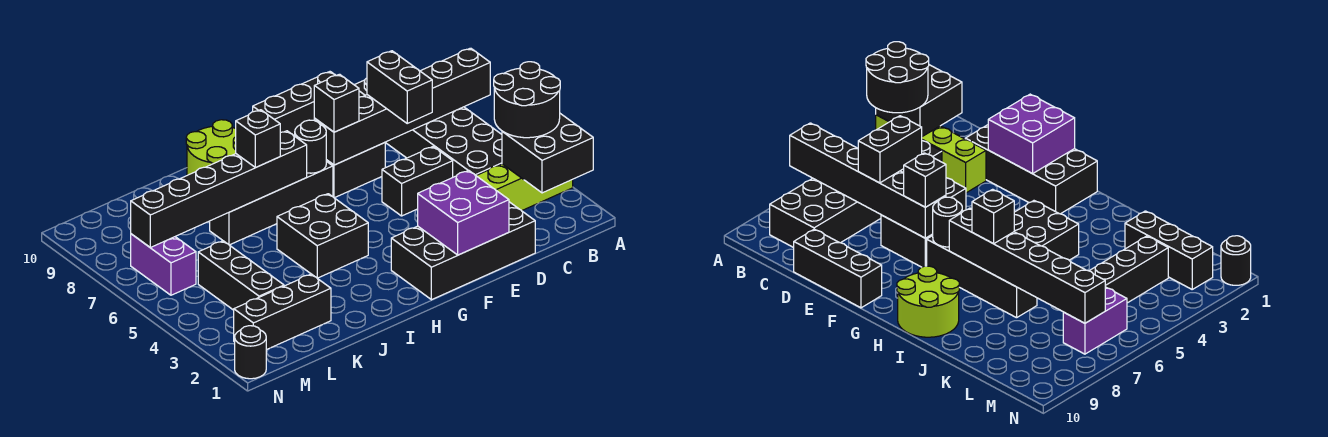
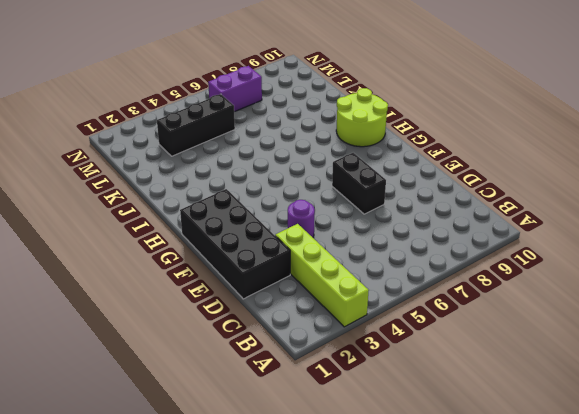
purple round brick E4 level 1 -> none
none -> black brick B4:C9 level 1
none -> black brick D5:E5 level 1
none -> black brick D10:F10 level 1

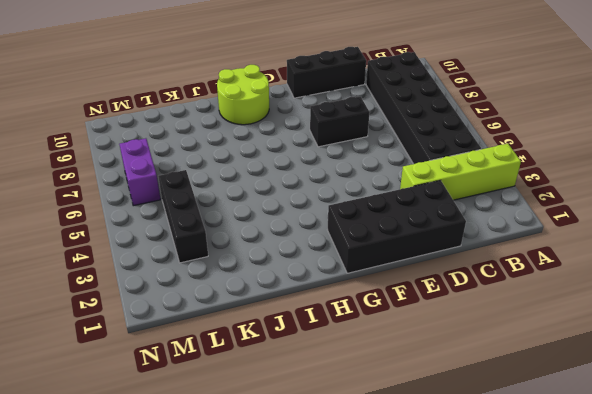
none -> black brick D5:E5 level 1
none -> black brick G7:J7 level 1
none -> black brick H4:I5 level 1

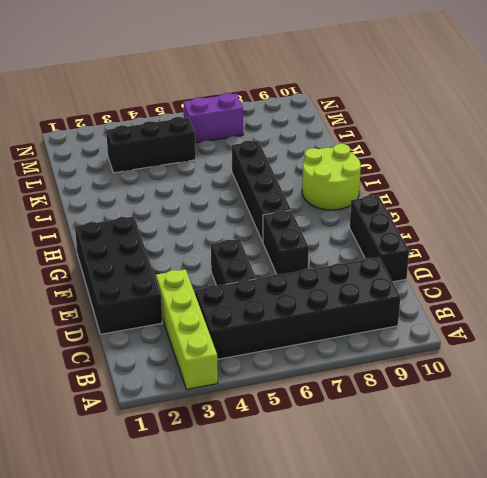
none -> black brick H4:I5 level 1
none -> black brick K2:M2 level 1
none -> black round brick N1 level 1

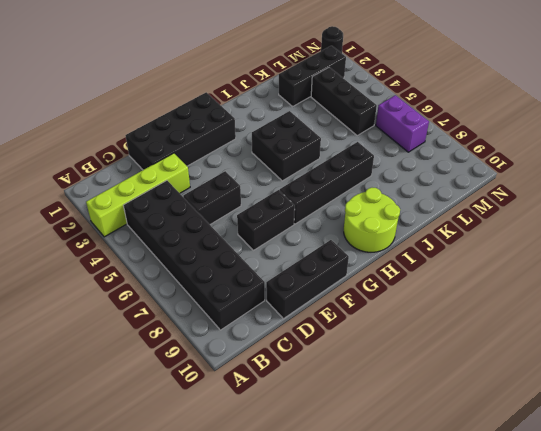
none -> black brick A2:B3 level 2
none -> black brick A7:F7 level 2
none -> purple brick E1:F2 level 2

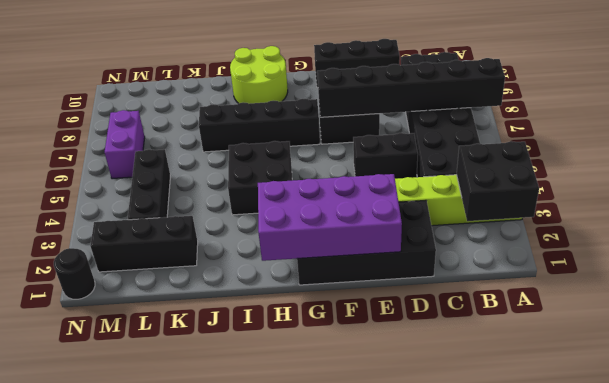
purple brick E1:H2 level 2 -> purple brick E1:F2 level 2
none -> black round brick G7 level 2
none -> black brick H7:M7 level 2
none -> black round brick A3:B4 level 3

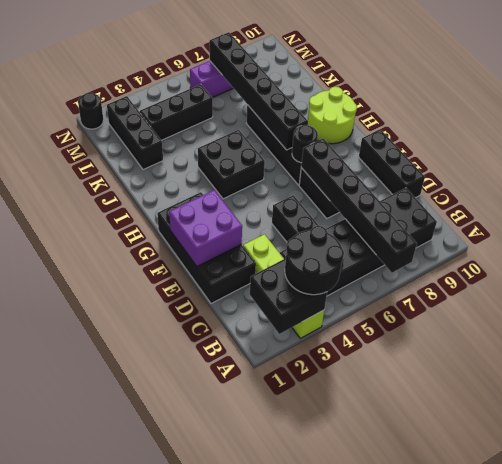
none -> black brick D6:D7 level 3
none -> black brick F7 level 3
none -> black brick I7 level 3

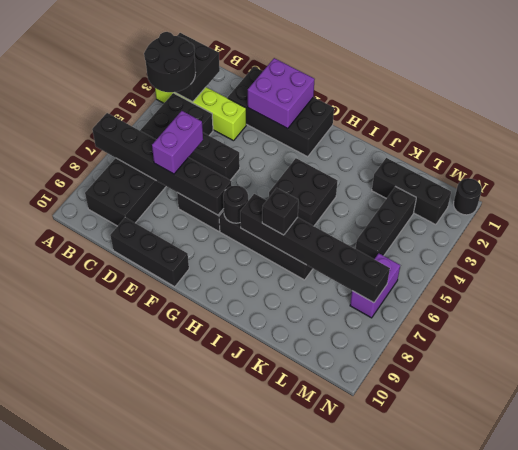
purple brick D6:D7 level 3 -> black brick D6:D7 level 3
none -> lime round brick H9:I10 level 1
none -> black brick F7 level 3

